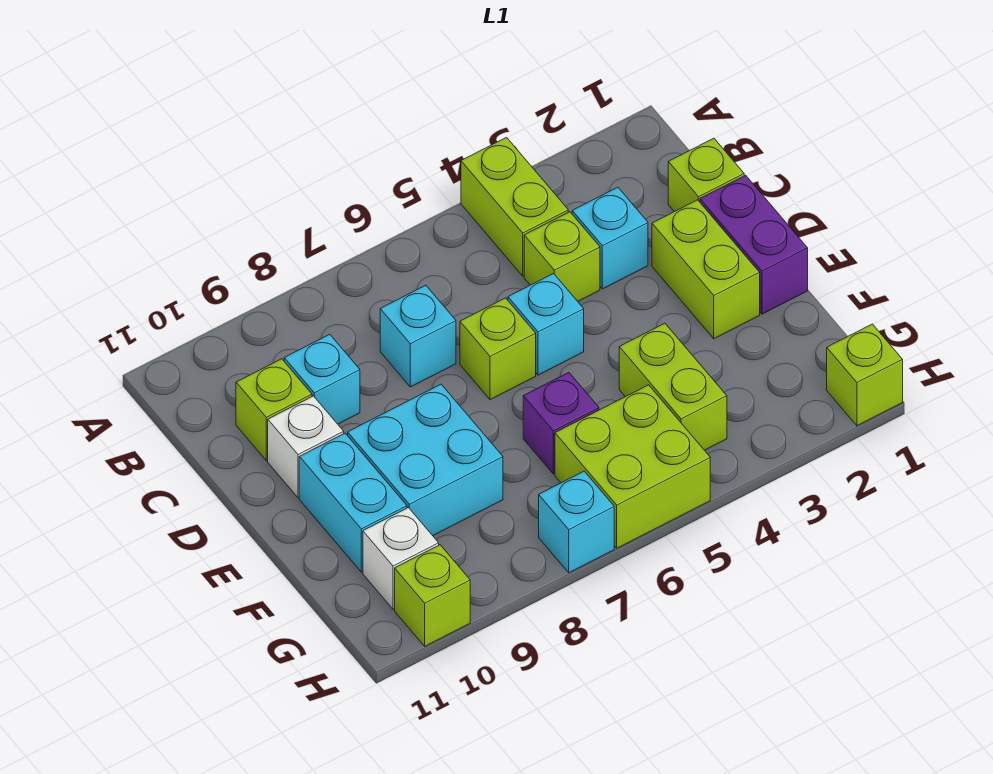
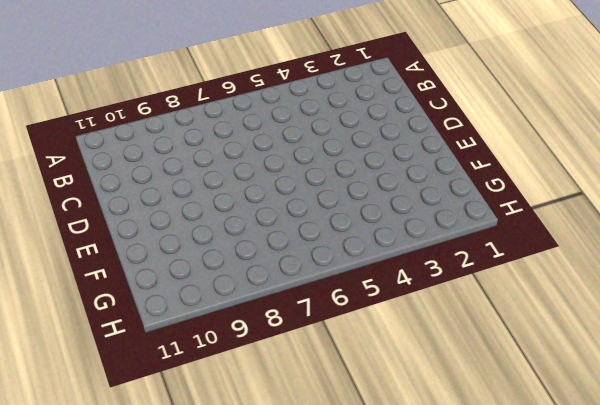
none -> lime brick A4:B4 level 1
none -> lime brick C1 level 1
none -> cyan brick C3 level 1

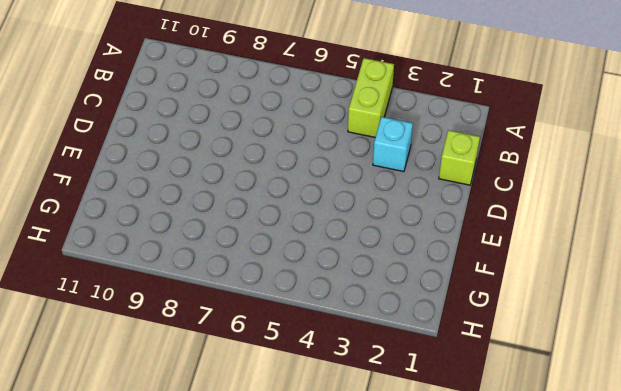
none -> lime brick C4 level 1
none -> cyan brick C7 level 1
none -> cyan brick C9 level 1

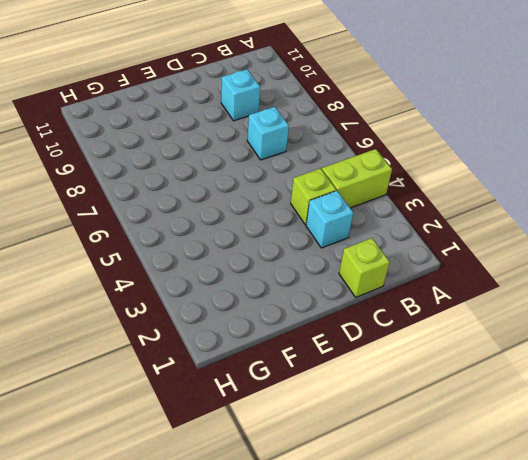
none -> lime brick C10 level 1
none -> purple brick D1:E1 level 1
none -> lime brick D2:E2 level 1

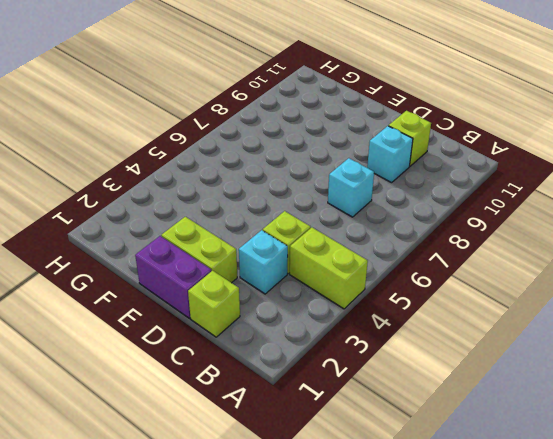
none -> cyan brick D5 level 1
none -> lime brick D6 level 1
none -> white brick D10 level 1

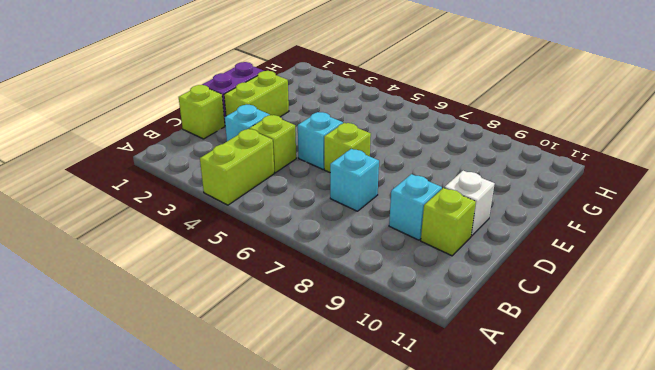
none -> cyan brick E8:F9 level 1
none -> cyan brick E10:F10 level 1
none -> lime brick F4:G4 level 1

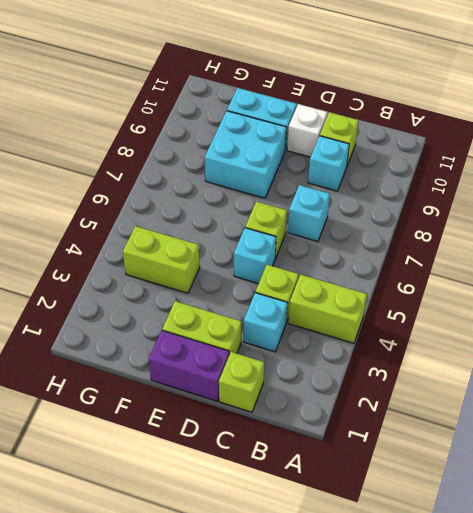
none -> purple brick F6 level 1
none -> lime brick G5:H6 level 1
none -> white brick G10 level 1

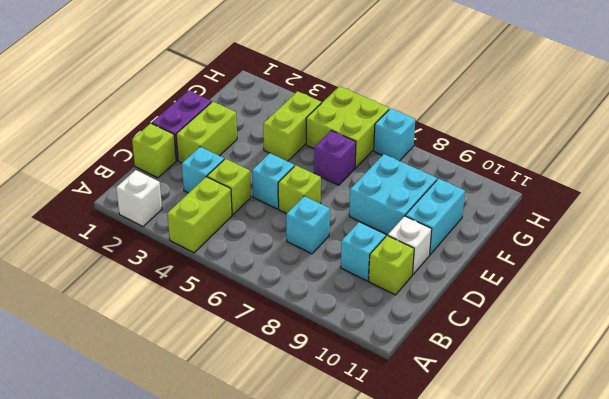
white brick A2 level 1 -> white brick G10 level 1
none -> lime brick H1 level 1
none -> lime brick H10 level 1

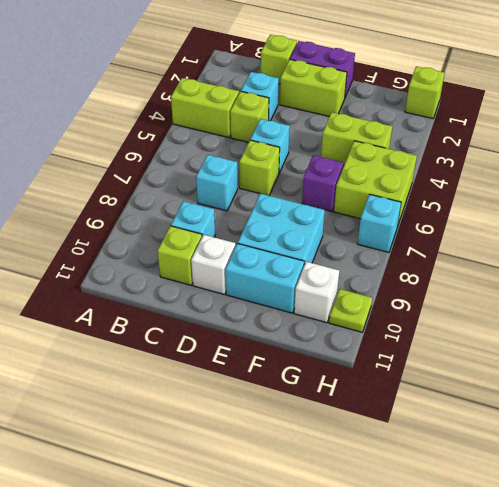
lime plate H10 level 1 -> lime brick H10 level 1

